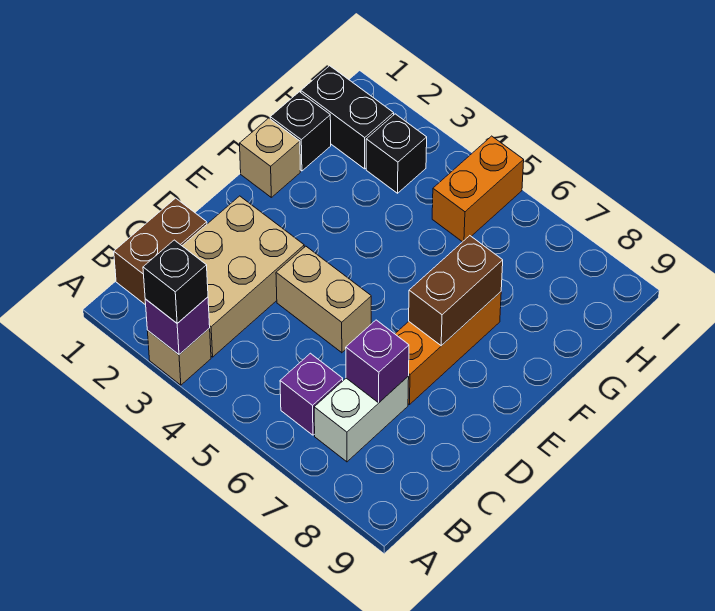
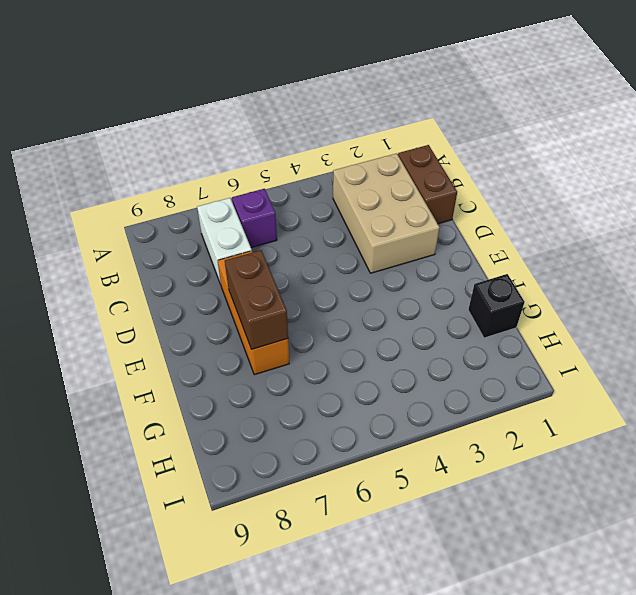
none -> tan brick A3 level 1
none -> tan brick D4:D5 level 1
none -> tan brick F1 level 1

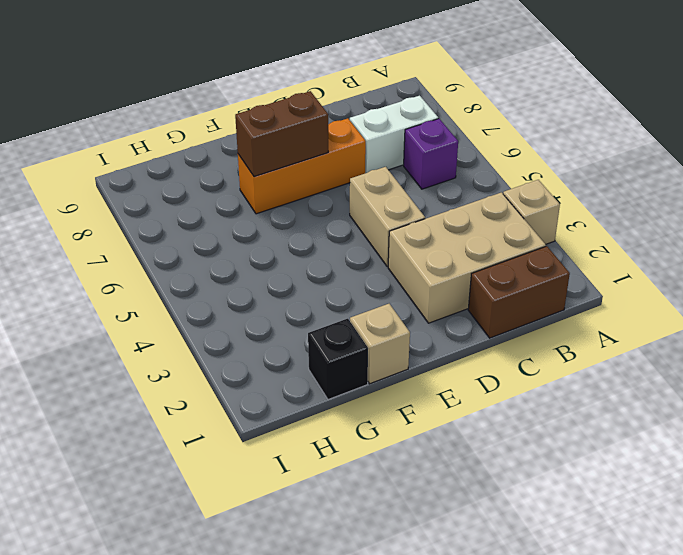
none -> black brick H1:H2 level 1
none -> black brick H3 level 1
none -> orange brick H5:I5 level 1

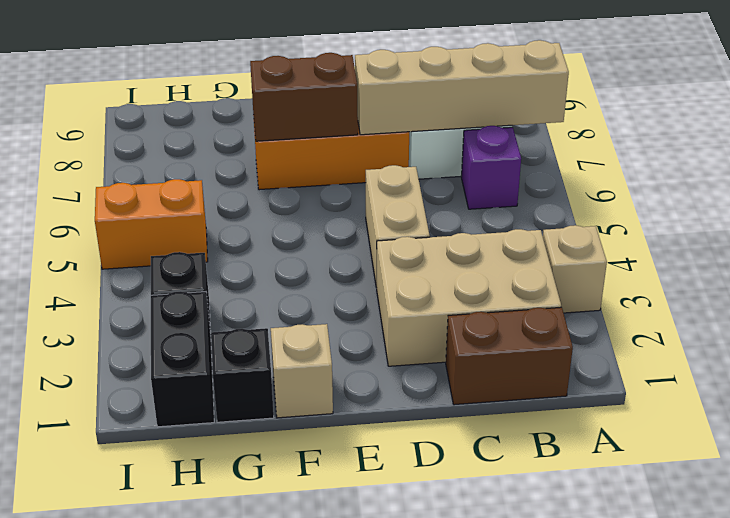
tan brick A7:D7 level 2 -> purple brick C7 level 2
none -> purple brick A3 level 2
none -> black brick A3 level 3

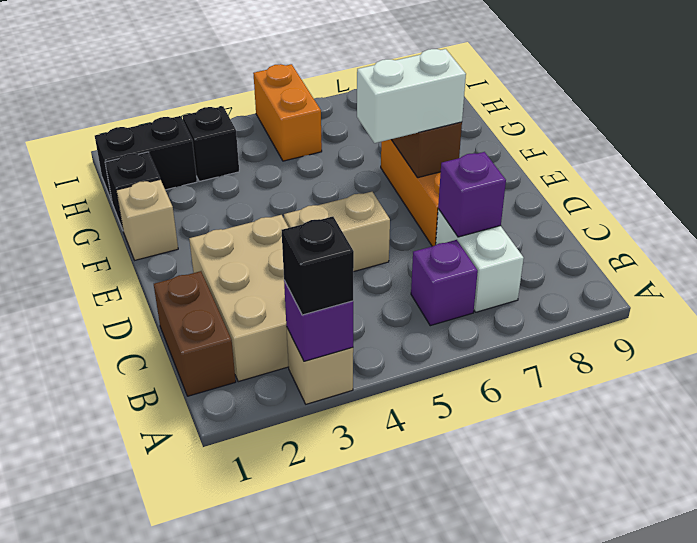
white brick E6:E7 level 3 -> none

